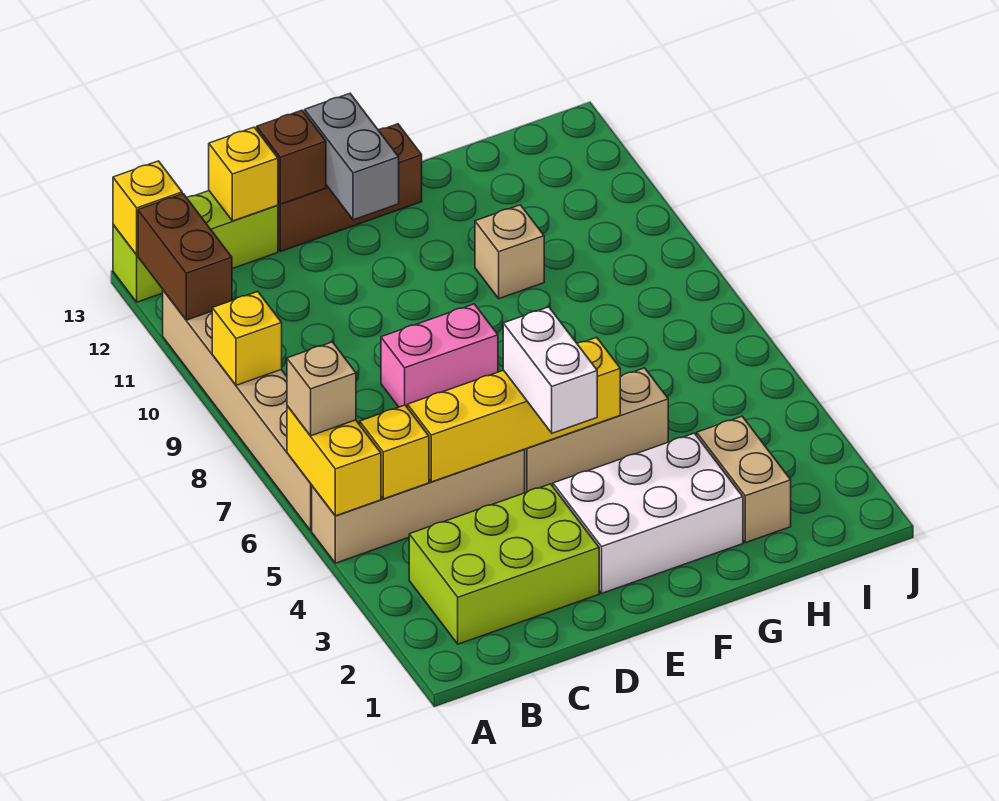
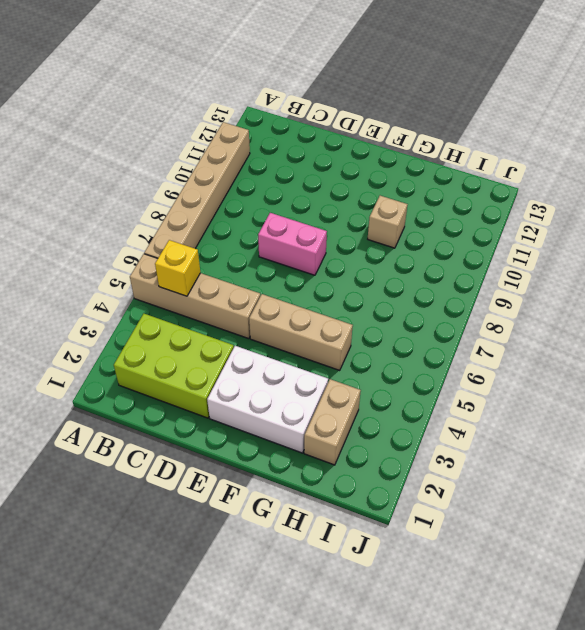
none -> lime brick A13:C13 level 1
none -> brown brick D13:F13 level 1
none -> yellow brick A5:A6 level 2

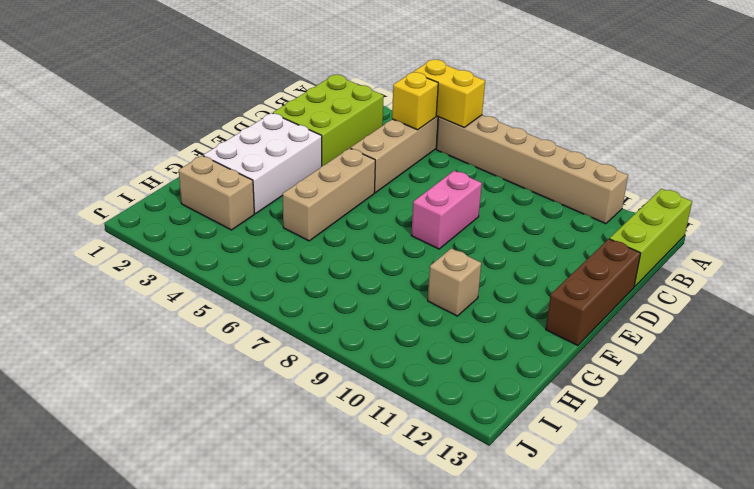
none -> yellow brick A9 level 2
none -> brown brick A11:A12 level 2
none -> yellow brick A13 level 2

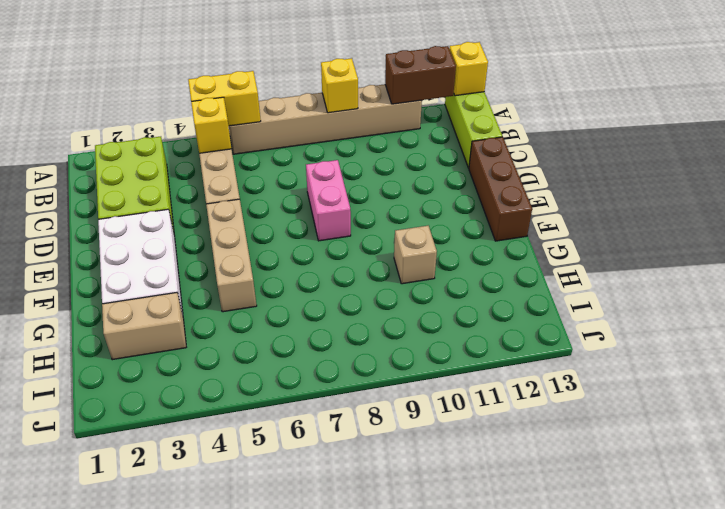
none -> yellow brick C5:F5 level 2
none -> yellow brick C13 level 2
none -> brown brick D13 level 2

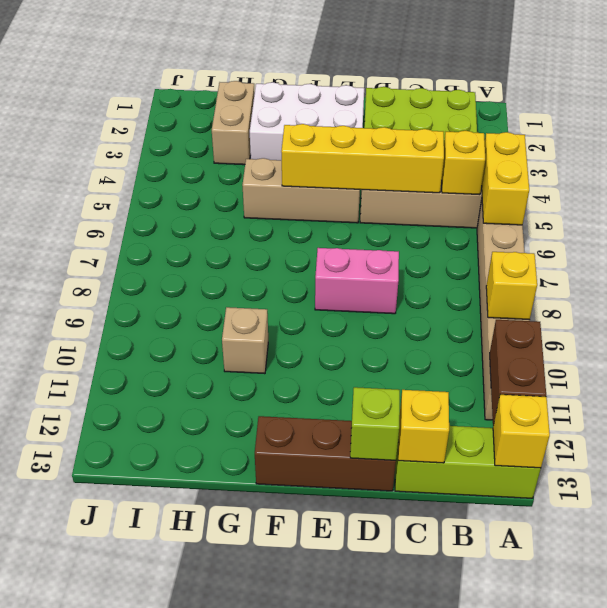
lime brick D13 level 2 -> brown brick D13 level 2
none -> grey brick E12:E13 level 2
none -> tan brick A6 level 3
none -> white brick E4:E5 level 3

